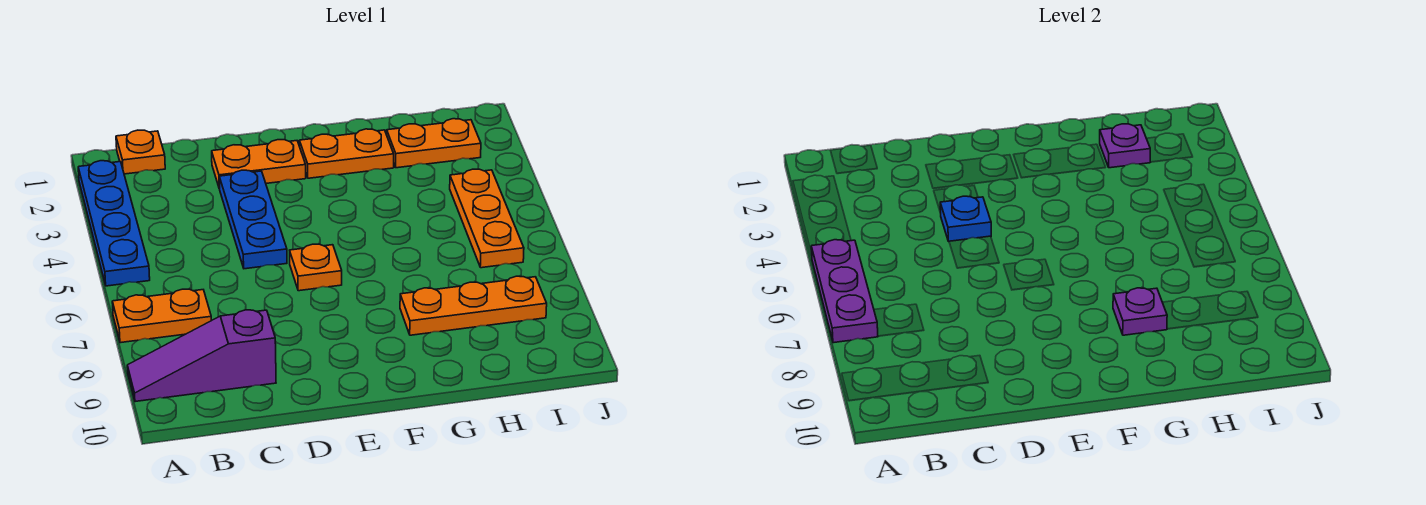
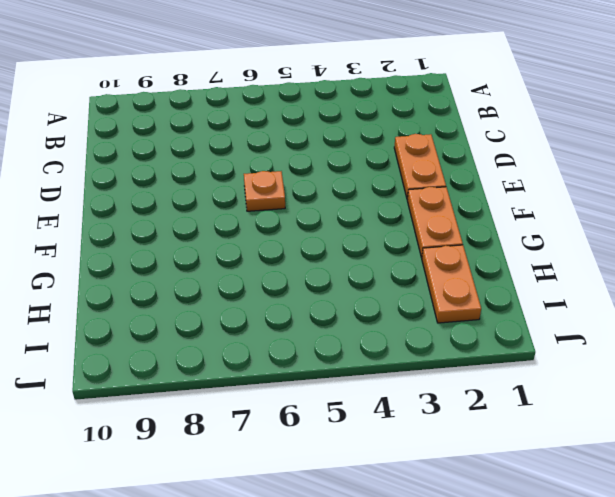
none -> blue plate A2:A5 level 1
none -> orange plate A7:B7 level 1
none -> purple slope A9:C9 level 1 top C

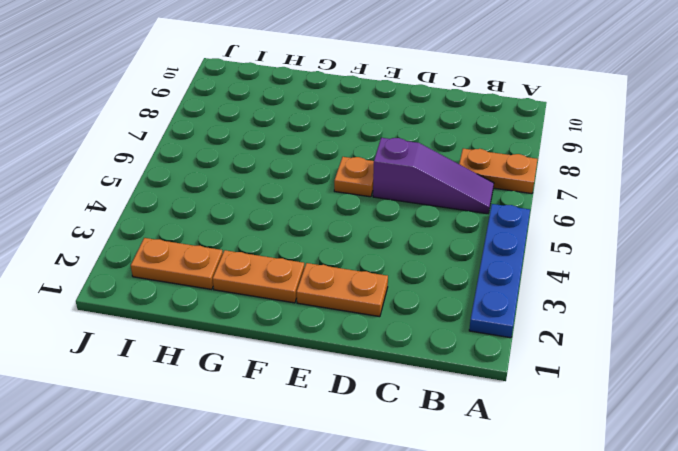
purple slope B6:D6 level 1 top D -> purple slope A9:C9 level 1 top C
none -> orange plate B1 level 1
none -> blue plate D3:D5 level 1
none -> orange plate G8:I8 level 1

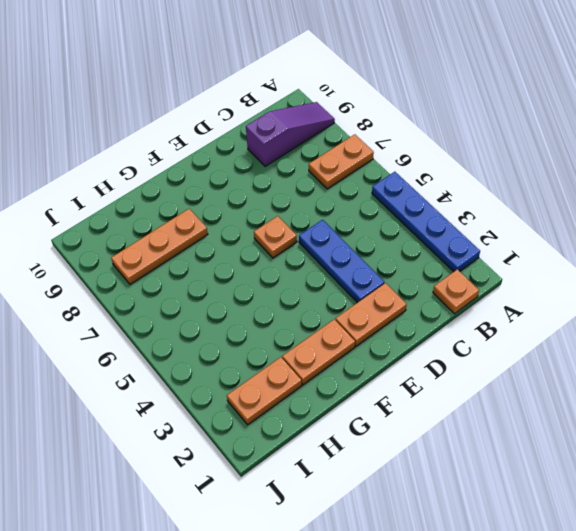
none -> orange plate I4:I6 level 1
none -> purple plate A5:A7 level 2
none -> blue plate D4 level 2

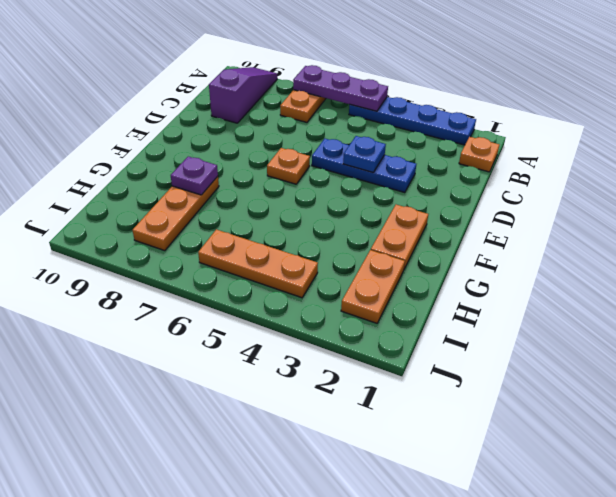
none -> orange plate D2:E2 level 1
none -> purple plate H2 level 2

